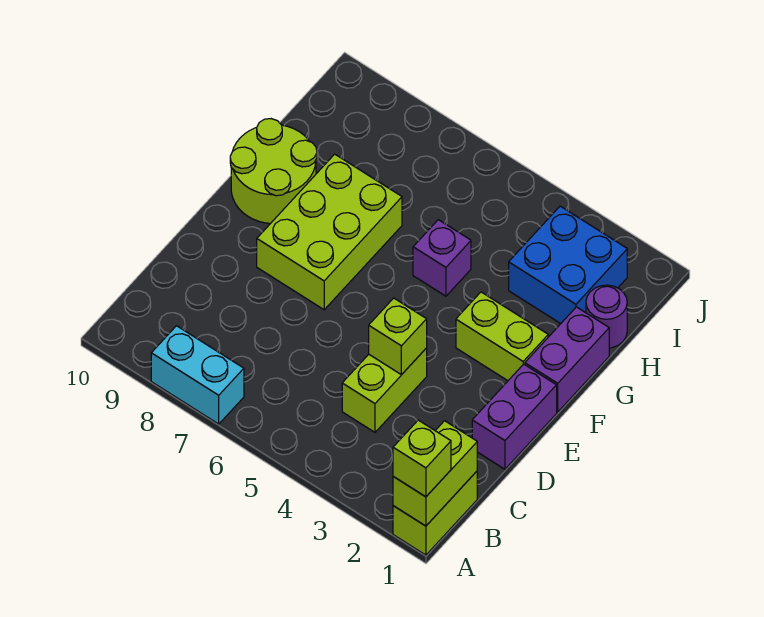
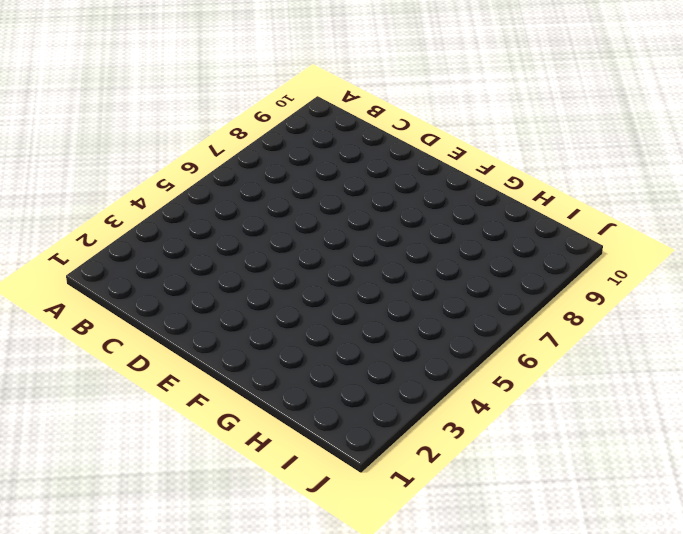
none -> lime brick A1:B1 level 1
none -> cyan brick A7:A8 level 1
none -> lime brick C4:D4 level 1

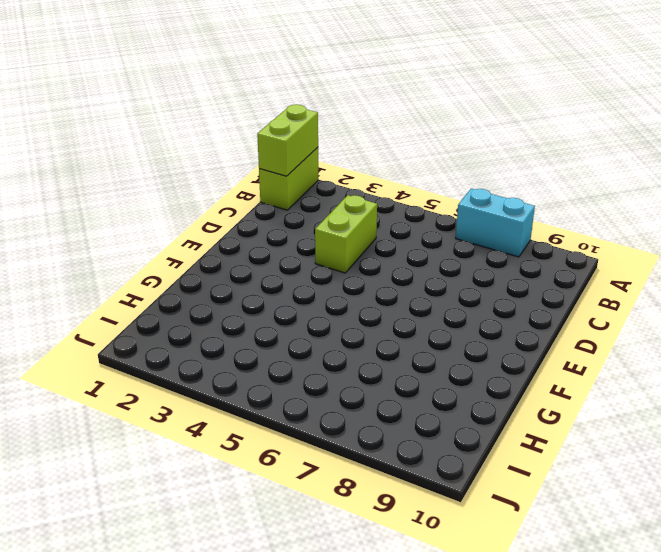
none -> purple brick D1:E1 level 1
none -> lime brick E7:G8 level 1
none -> purple brick F1:G1 level 1

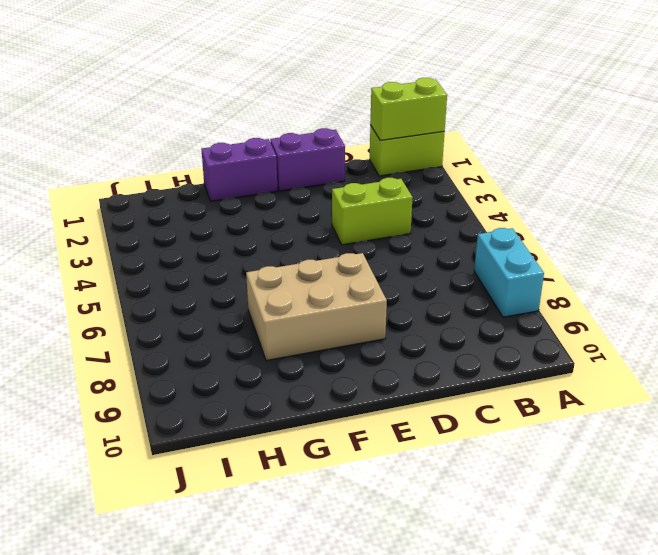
tan brick E7:G8 level 1 -> lime brick E7:G8 level 1
none -> lime brick F2:F3 level 1
none -> lime round brick F9:G10 level 1
none -> purple brick G5 level 1

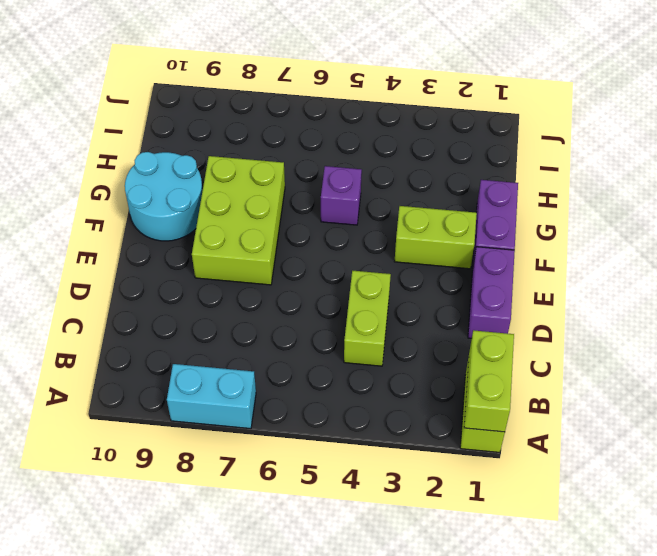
cyan round brick F9:G10 level 1 -> lime round brick F9:G10 level 1
none -> purple round brick H1 level 1
none -> blue brick H2:I3 level 1
none -> lime brick D4 level 2

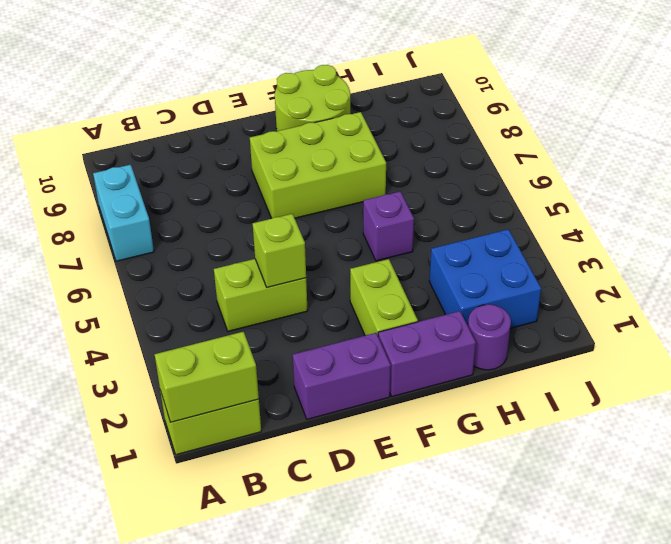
none -> lime brick A1 level 3

